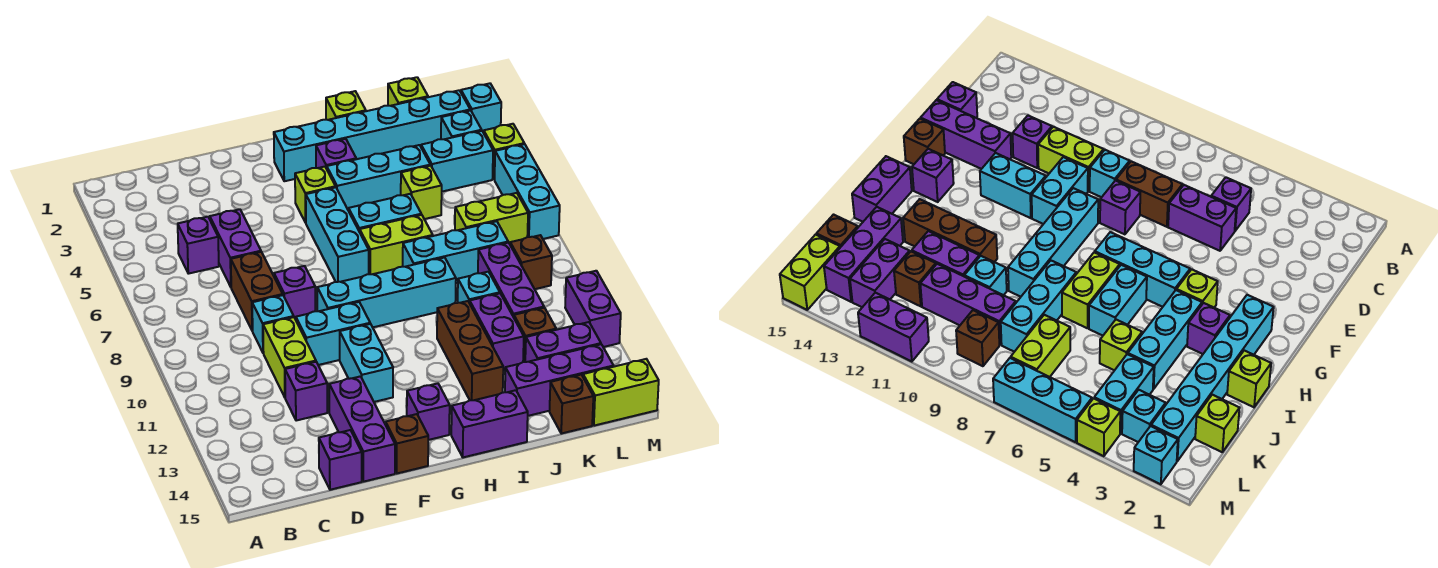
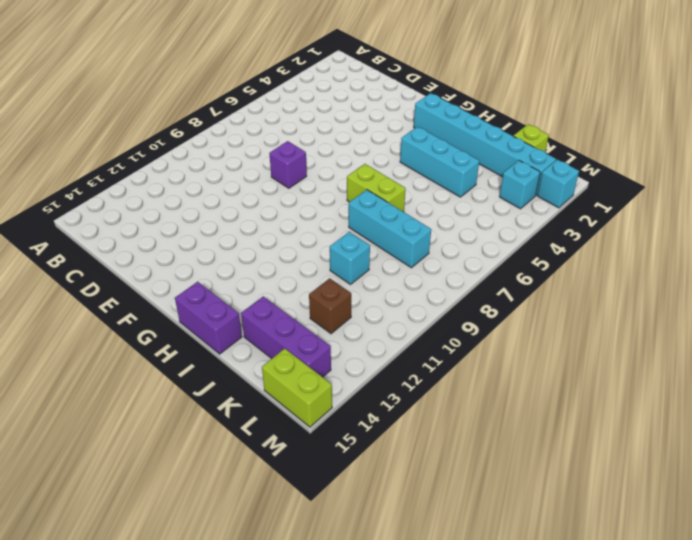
none -> purple brick C5 level 1
none -> purple brick D5:D6 level 1
none -> brown brick D7:D8 level 1
none -> cyan brick D9 level 1

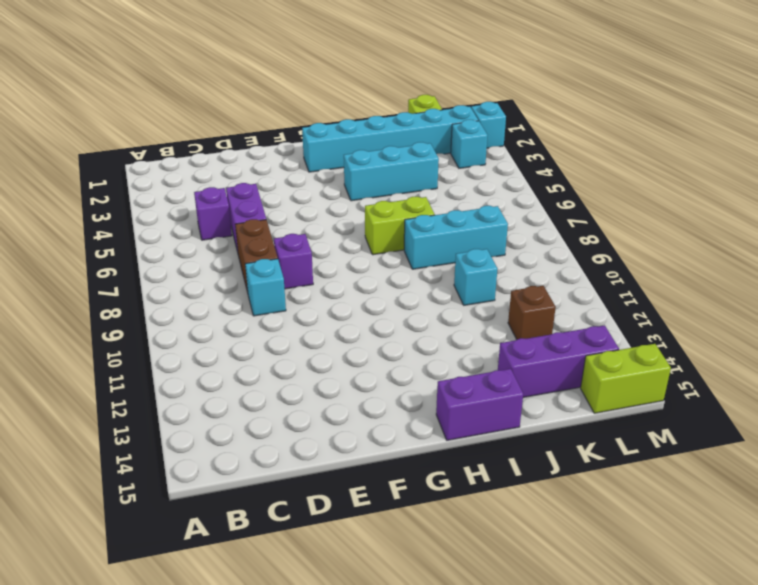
none -> lime brick D10:D11 level 1
none -> purple brick D12 level 1
none -> purple brick D15 level 1
none -> cyan brick E10:F10 level 1

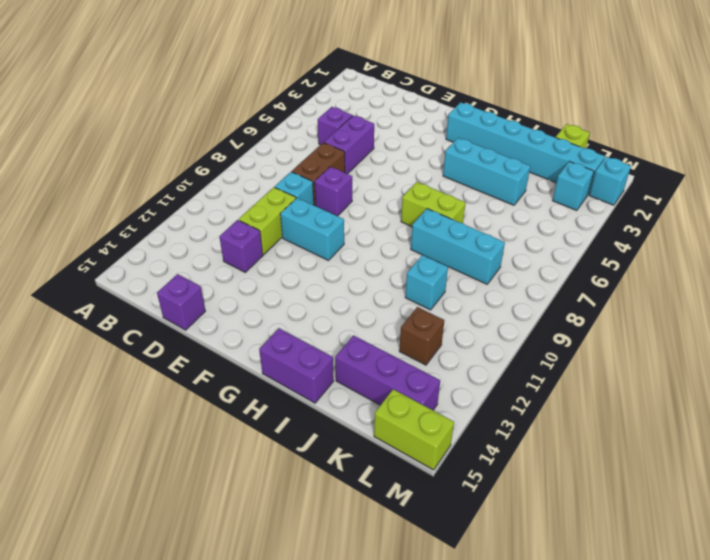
none -> purple brick E13:E15 level 1
none -> cyan brick F9:I9 level 1
none -> cyan brick F11:F12 level 1
none -> brown brick F15 level 1

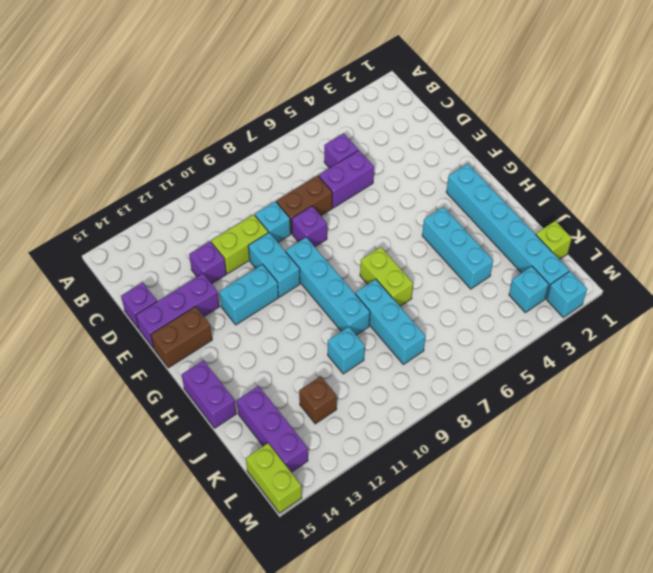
brown brick F14:F15 level 1 -> brown brick F15 level 1
none -> lime brick G4 level 1
none -> cyan brick G5:G7 level 1
none -> purple brick G14 level 1
none -> purple brick H3 level 1

